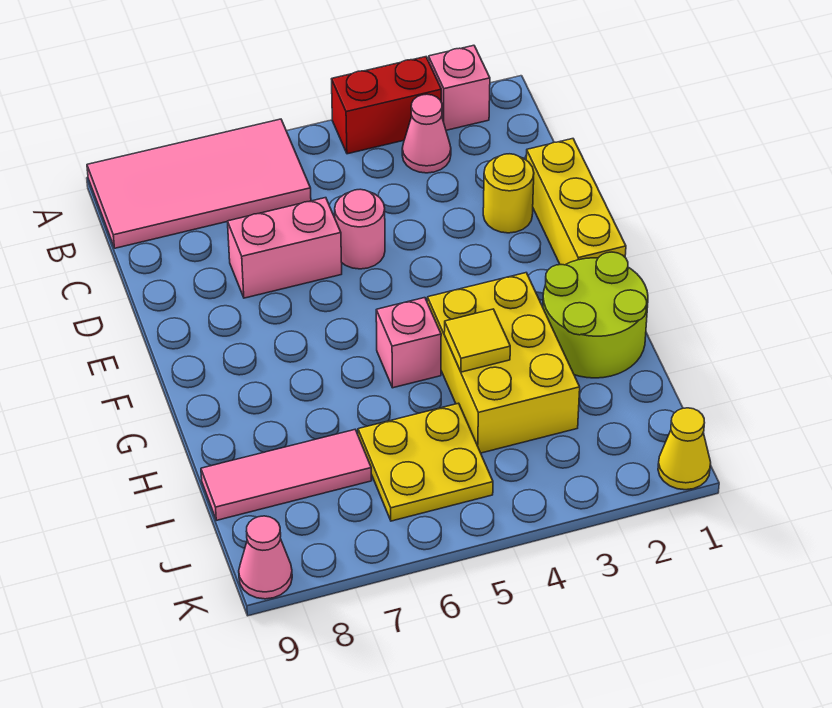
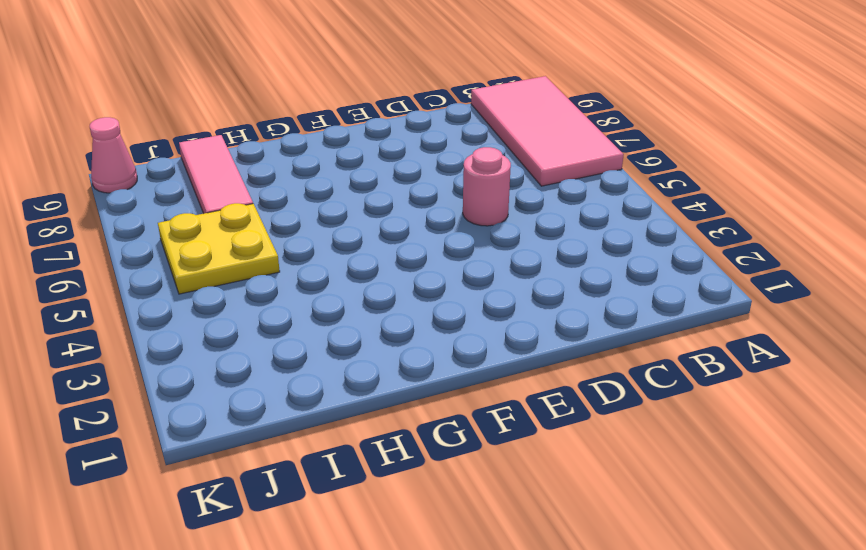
none -> pink brick A2 level 1
none -> red brick A3:A4 level 1
none -> pink cone B3 level 1

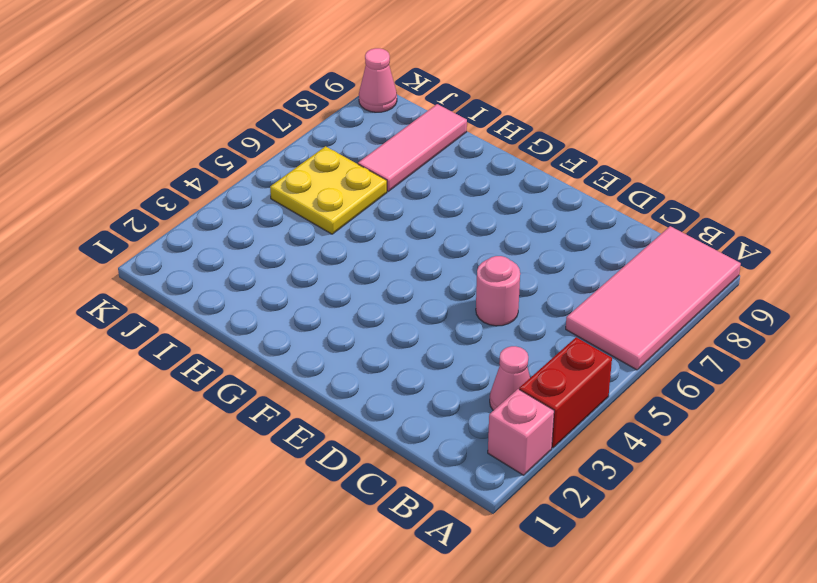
none -> yellow brick D1:F1 level 1
none -> yellow round brick D2 level 1
none -> pink brick D6:D7 level 1

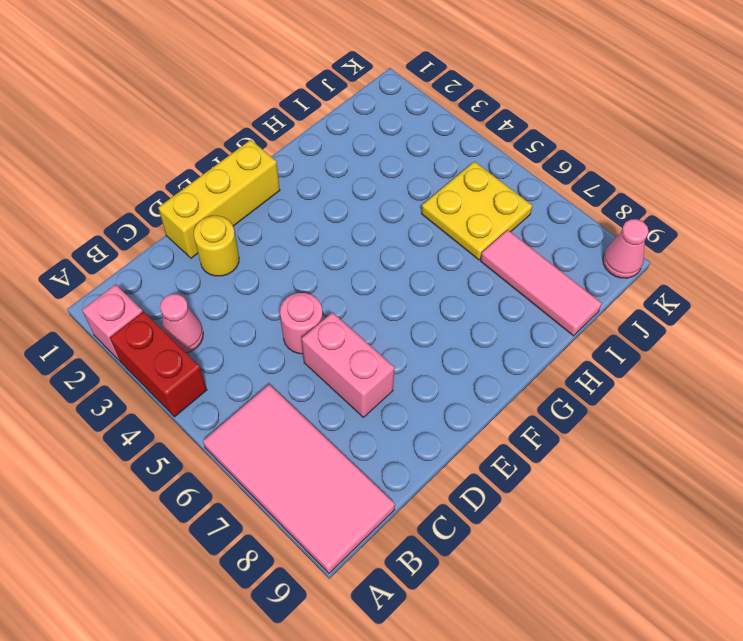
none -> lime round brick G1:H2 level 1
none -> yellow brick G3:I4 level 1
none -> pink brick G5 level 1

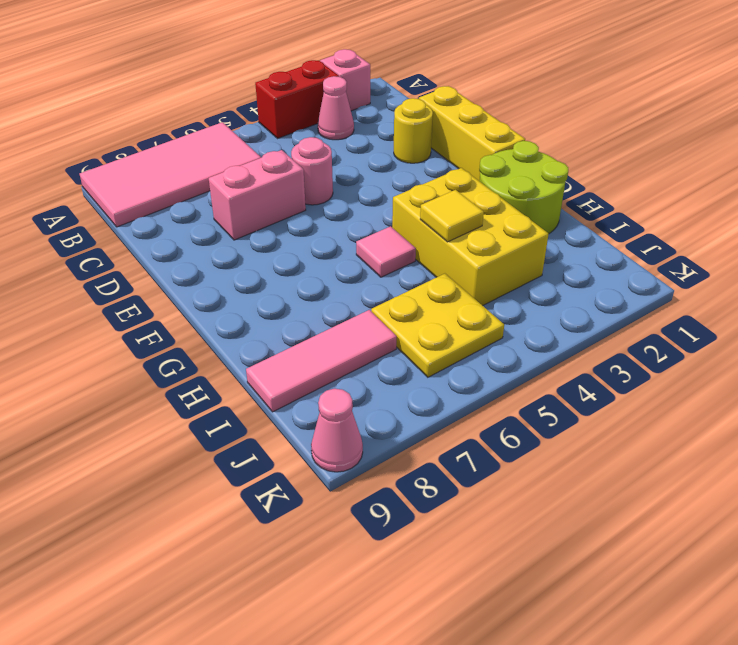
pink tile G5 level 1 -> pink brick G5 level 1
none -> yellow cone K1 level 1

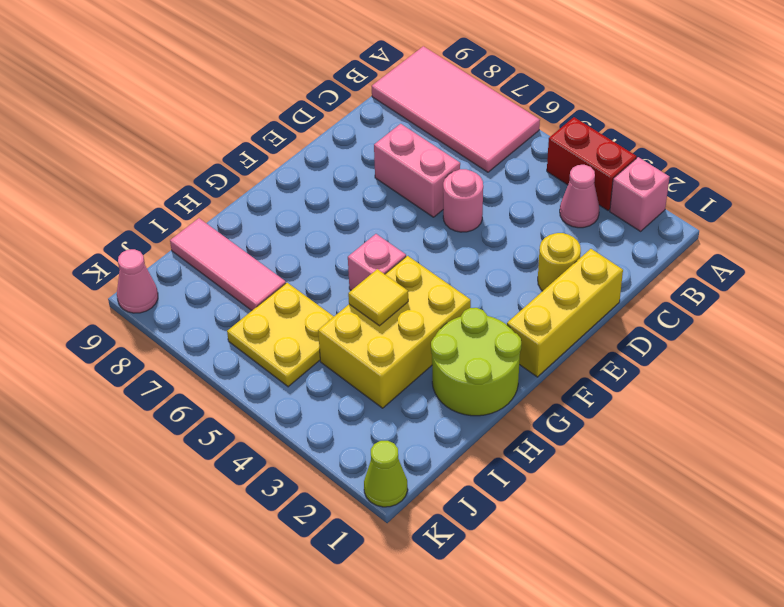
lime cone K1 level 1 -> yellow cone K1 level 1

